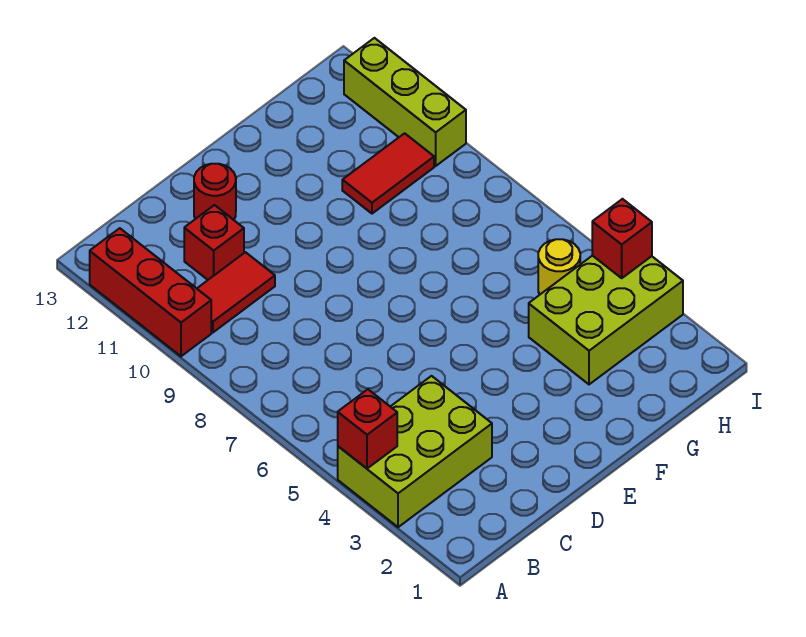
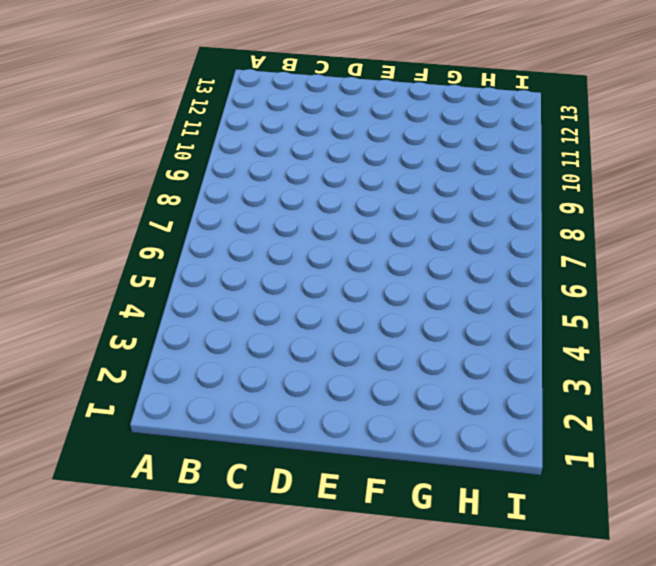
none -> lime brick A3:C4 level 1
none -> red brick A10:A12 level 1

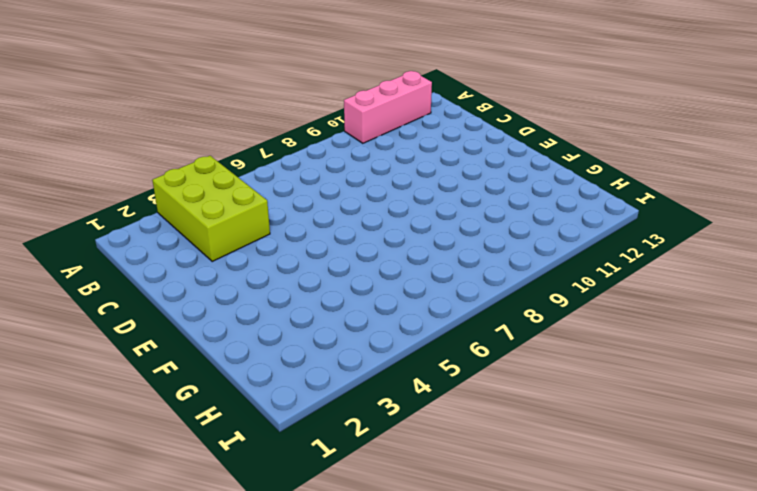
pink brick A10:A12 level 1 -> red brick A10:A12 level 1
none -> red tile B10:C10 level 1
none -> red brick C11 level 1

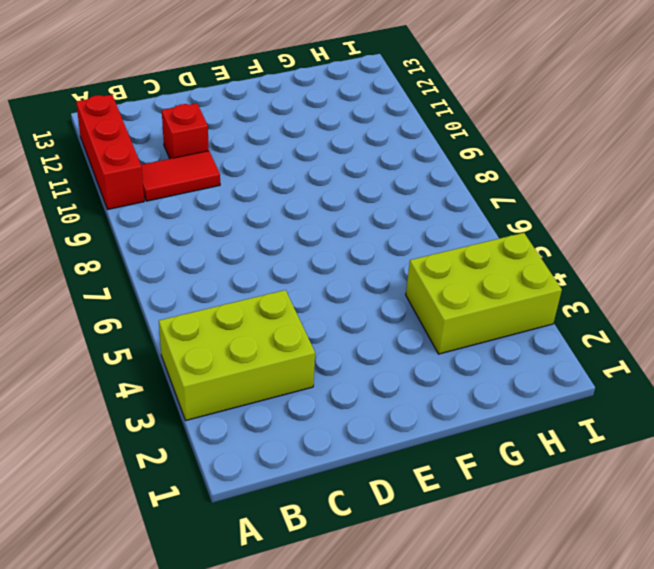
none -> red round brick D12 level 1
none -> red tile G10:H10 level 1

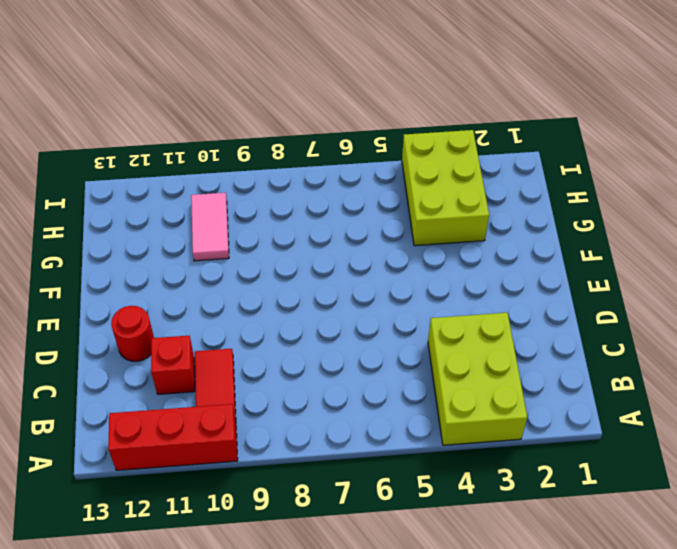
pink tile G10:H10 level 1 -> red tile G10:H10 level 1
none -> yellow round brick H5 level 1
none -> lime brick I10:I12 level 1

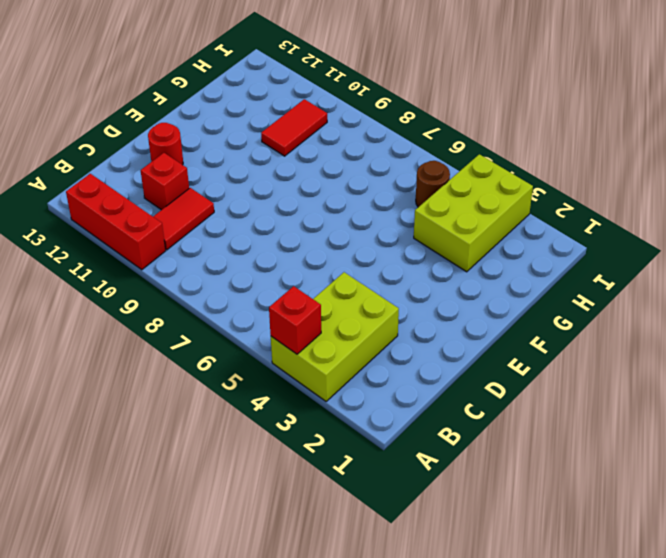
brown round brick H5 level 1 -> yellow round brick H5 level 1
none -> lime brick I10:I12 level 1
none -> red brick I4 level 2

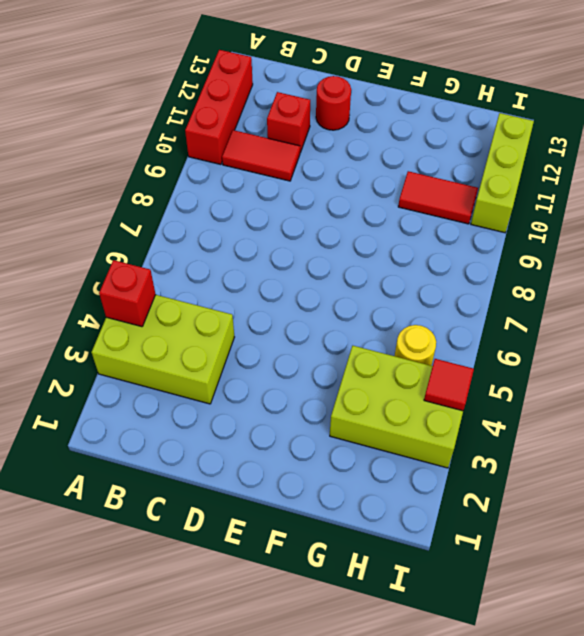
red tile I4 level 2 -> red brick I4 level 2

